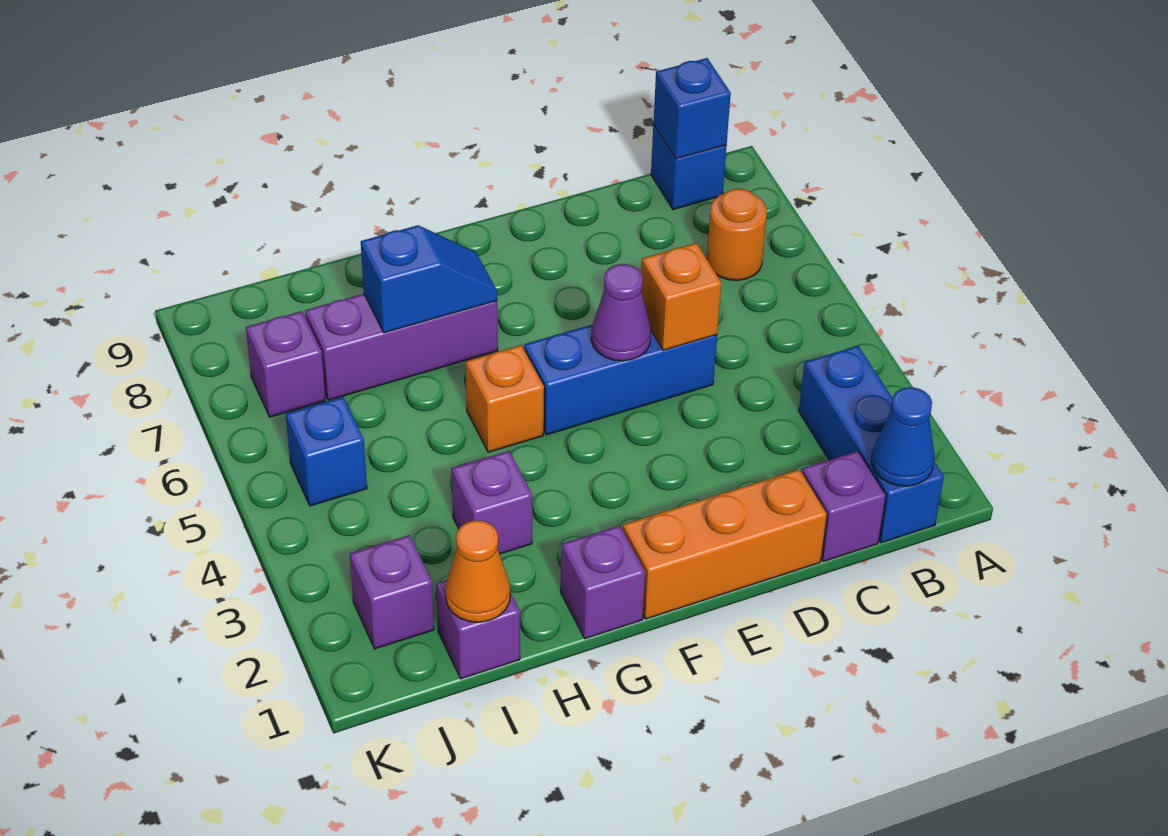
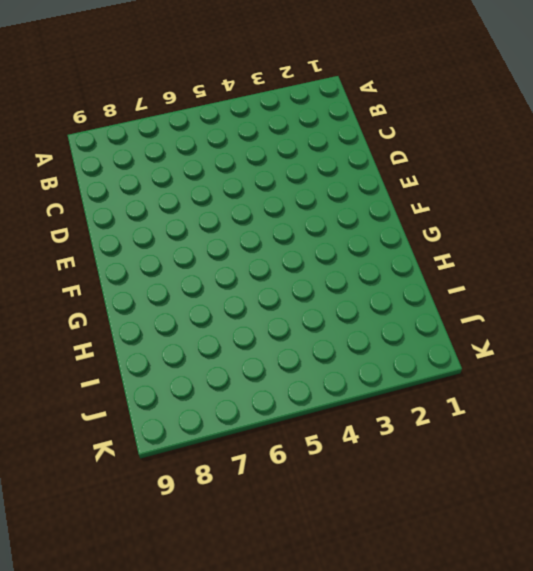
none -> blue brick B1:B3 level 1
none -> orange round brick B7 level 1
none -> blue brick B9 level 1

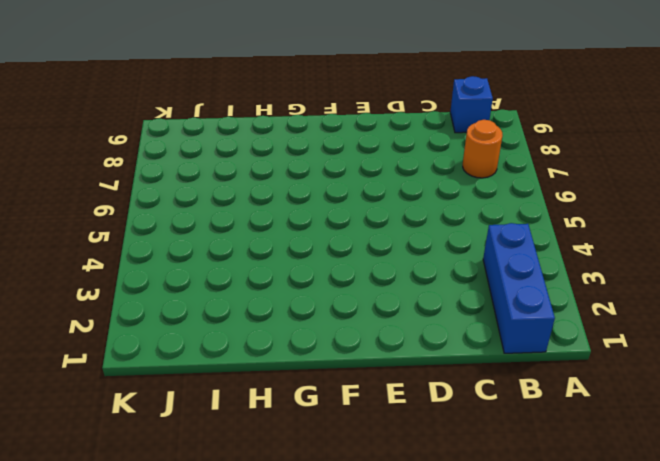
none -> purple brick C1 level 1
none -> orange brick D1:F1 level 1
none -> blue brick D5:F5 level 1

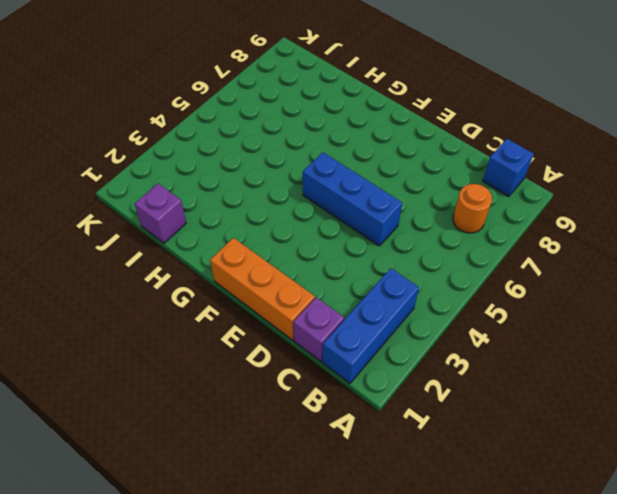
none -> purple brick G1 level 1
none -> orange brick G5 level 1
none -> purple brick G7:I7 level 1

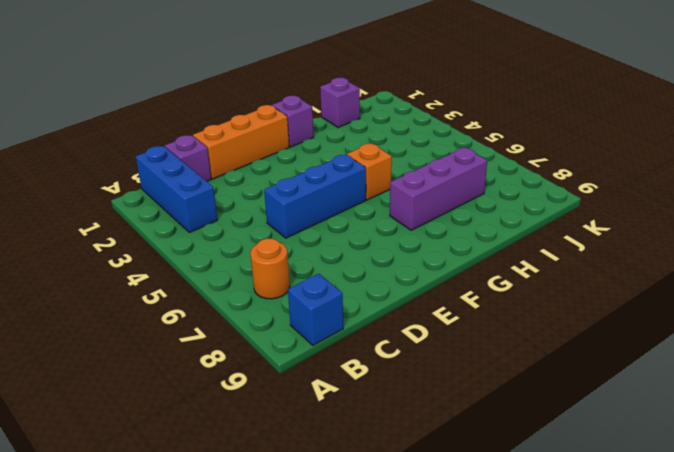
none -> purple brick H3 level 1
none -> purple brick J2 level 1
none -> blue brick J5 level 1

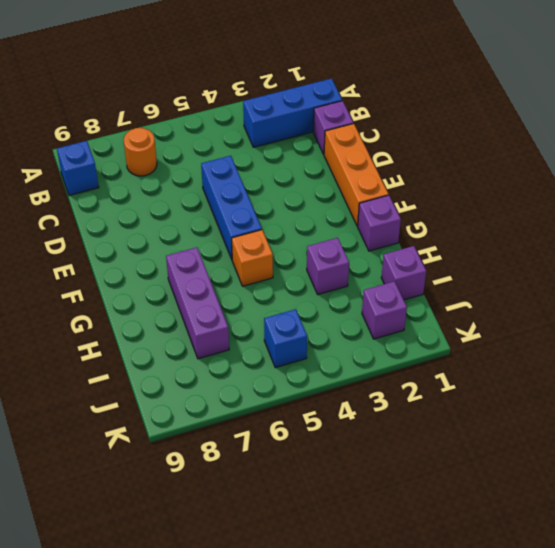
none -> purple brick J7 level 1
none -> blue cone B1 level 2
none -> blue brick B9 level 2

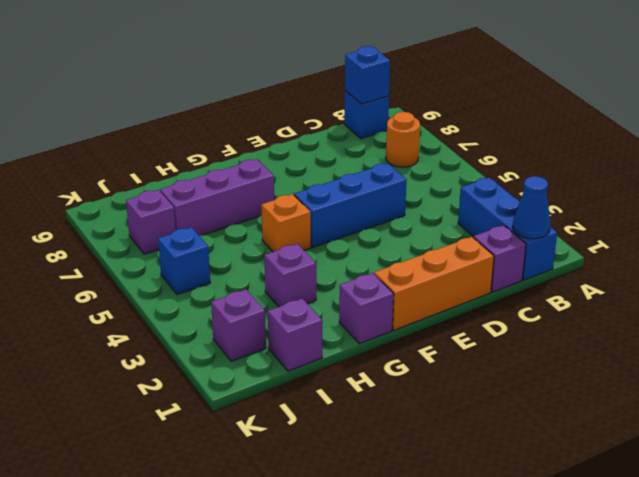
none -> orange brick D5 level 2
none -> purple cone E5 level 2
none -> blue slope G7:H7 level 2 top H

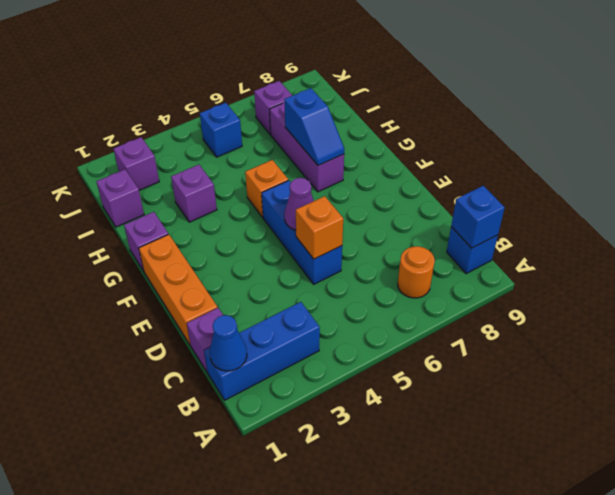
none -> orange cone I1 level 2

